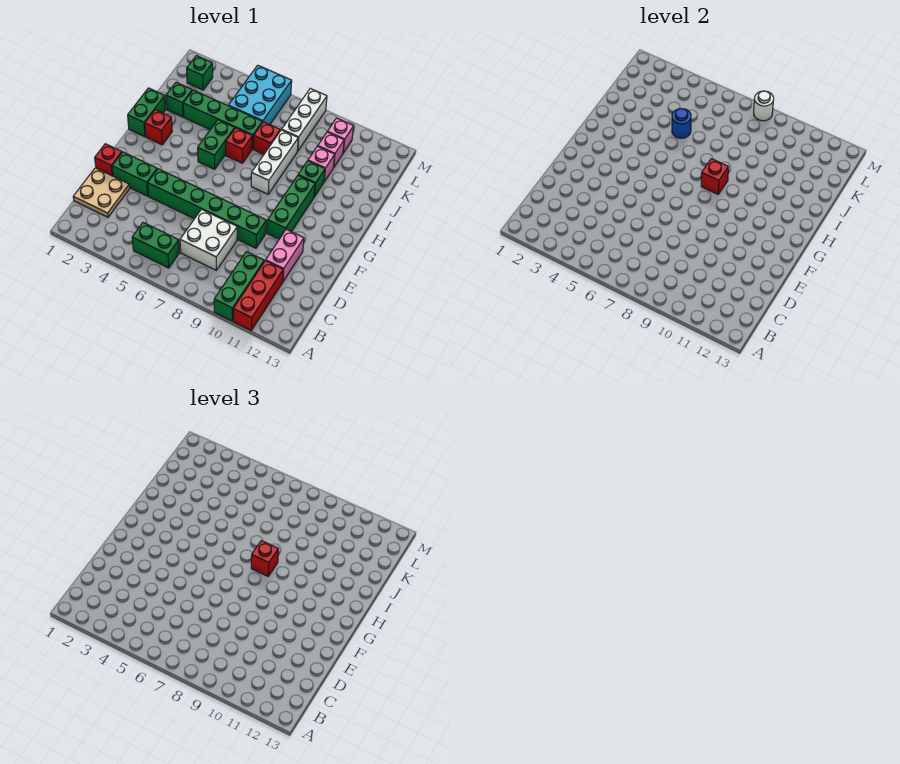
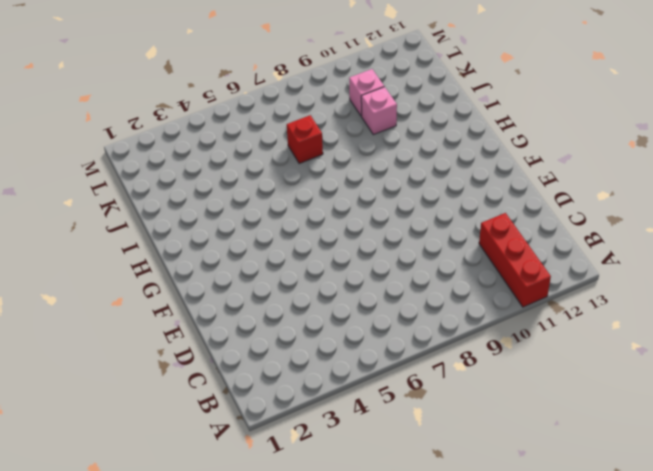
none -> green brick A10:C10 level 1
none -> green brick B5:B6 level 1
none -> tan plate C1:D2 level 1

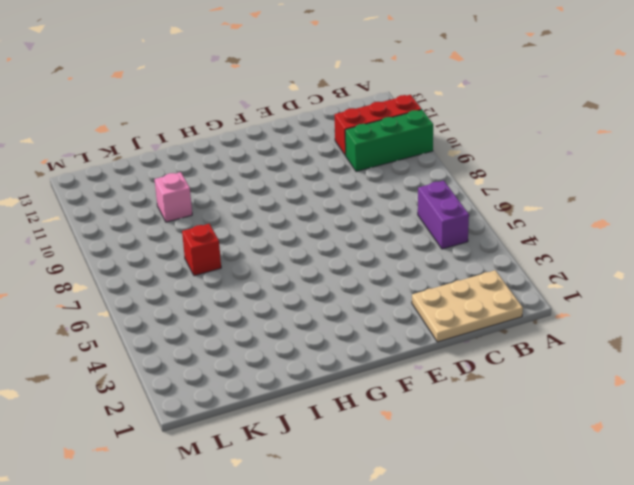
tan plate B1:D2 level 1 -> tan plate C1:D2 level 1
purple brick B5:B6 level 1 -> green brick B5:B6 level 1
none -> white brick C7:D8 level 1
none -> pink brick D11:E11 level 1
none -> red brick E1 level 1

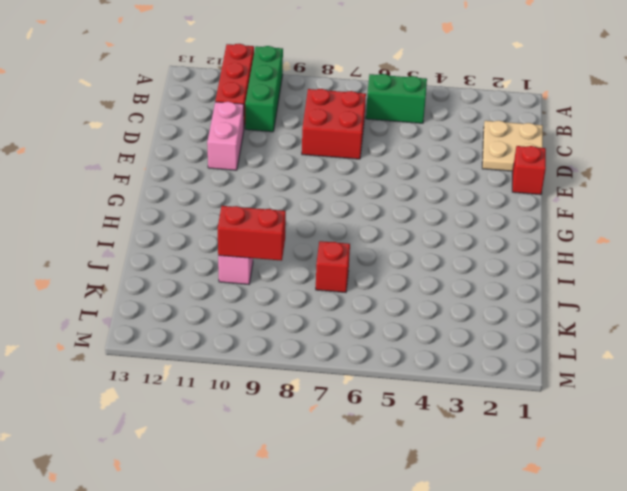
red brick C7:D8 level 1 -> white brick C7:D8 level 1
red brick J9:J10 level 2 -> none
none -> green brick E2:E3 level 1
none -> green brick E4:E9 level 1
none -> green brick F10:H10 level 1

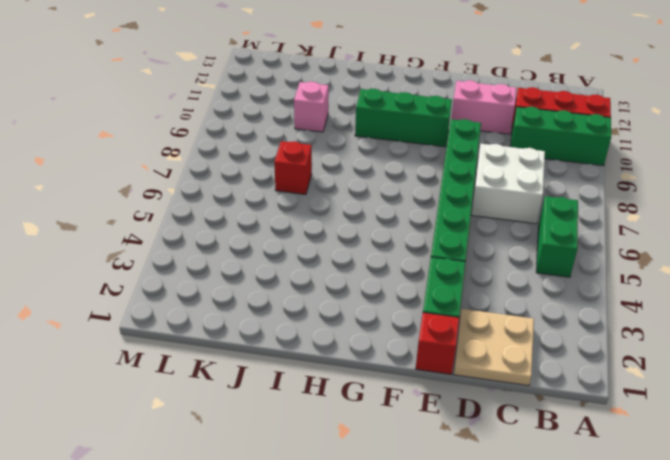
none -> green brick H1:I1 level 1
none -> red brick H2 level 1
none -> green brick H5:I5 level 1

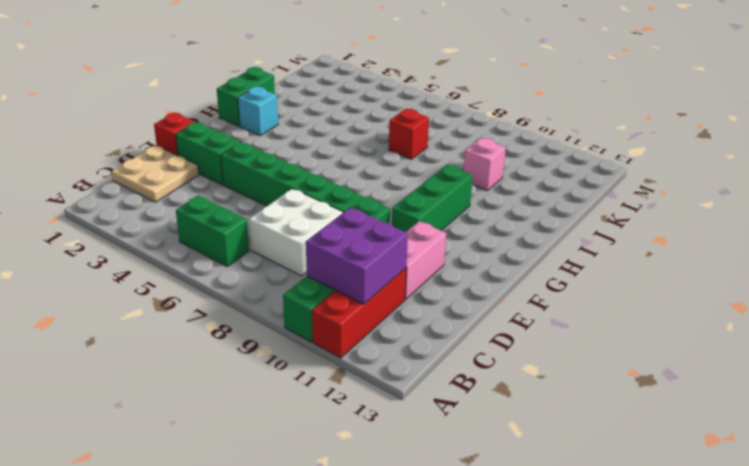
purple brick B10:C11 level 2 -> none
cyan brick H2 level 1 -> red brick H2 level 1
none -> green brick H5:I5 level 1
none -> white brick H8:J8 level 1
none -> red brick I6 level 1

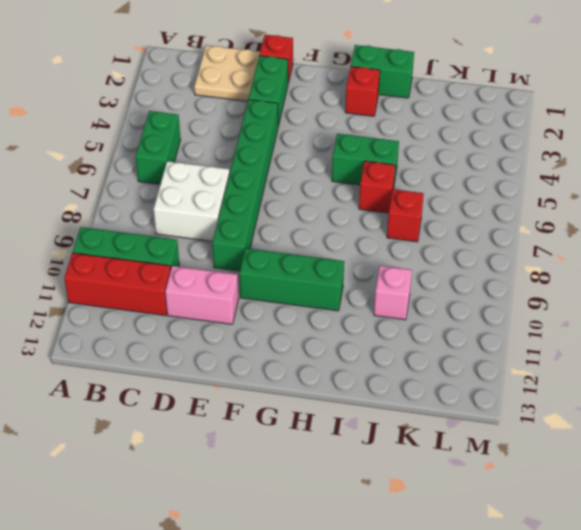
none -> white brick H8:J8 level 1
none -> green brick I10 level 1
none -> green brick J2 level 1

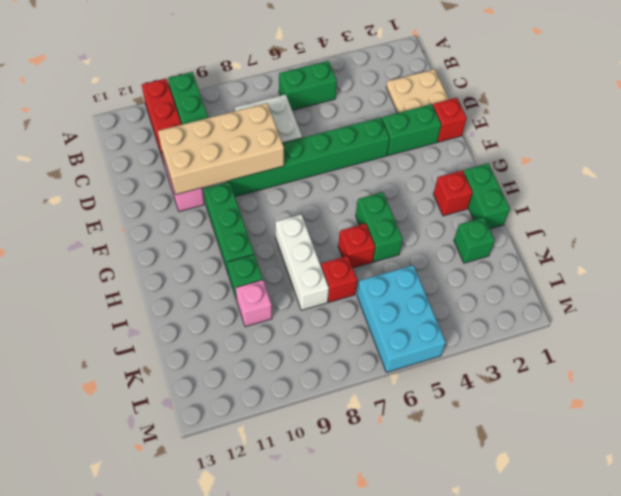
tan brick D8:E11 level 2 -> none
none -> green brick J3:J6 level 1
none -> white brick K8:M8 level 1
none -> pink brick K10 level 1

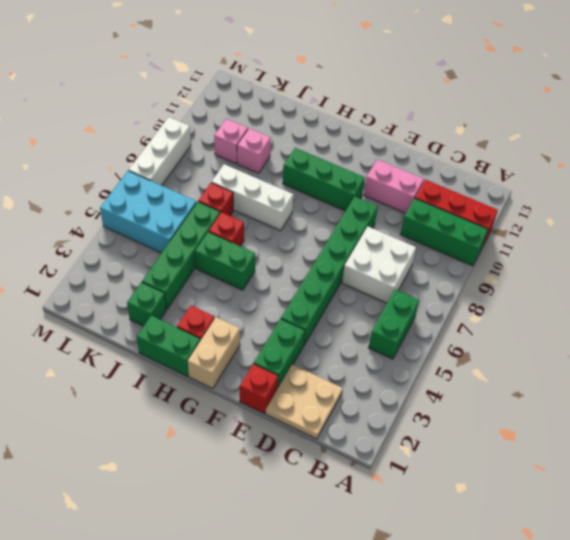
tan brick G1:G2 level 1 -> none
white brick M7:M9 level 1 -> white brick K8:M8 level 1
none -> green brick I10 level 1
none -> green brick L2 level 1
none -> pink brick L10 level 1

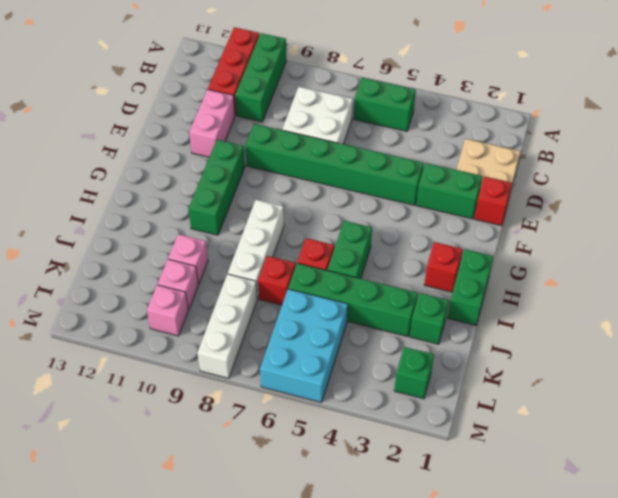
none -> green brick I10 level 1
none -> red brick H8 level 2
none -> blue round brick J5 level 2

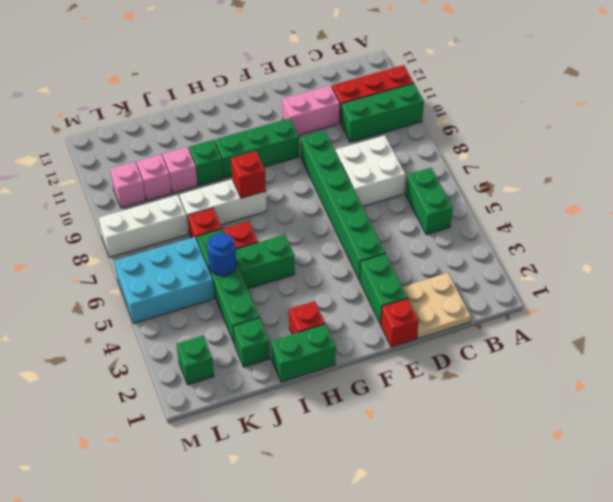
none -> white round brick M8 level 2
none -> red brick H8 level 3

